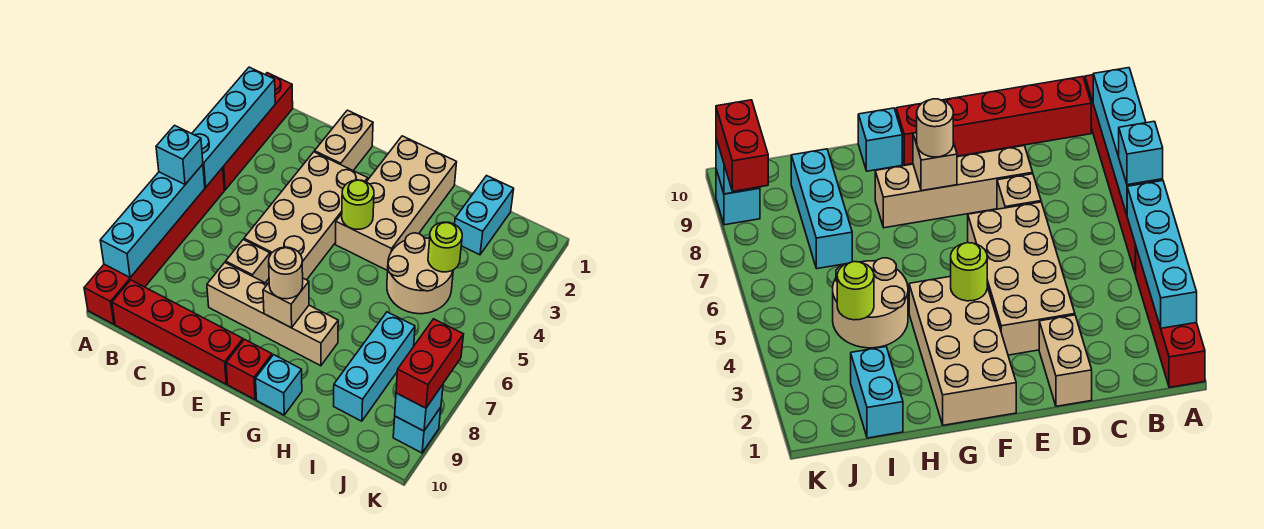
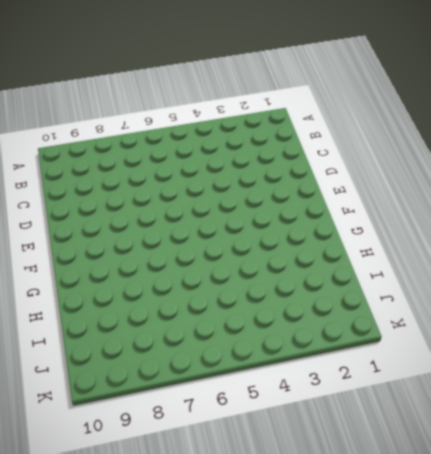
none -> red brick A1:A4 level 1
none -> red brick A5:A10 level 1
none -> red brick B10:E10 level 1

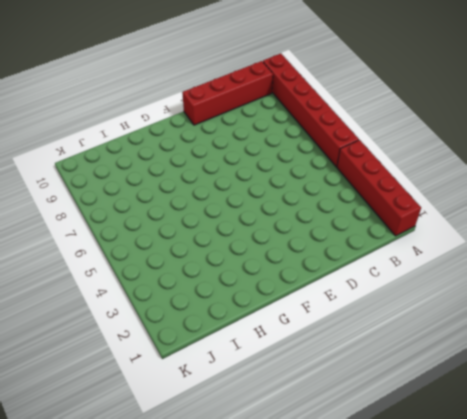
none -> tan brick D1:D2 level 1
none -> tan brick D3:E6 level 1
none -> tan brick D7 level 1

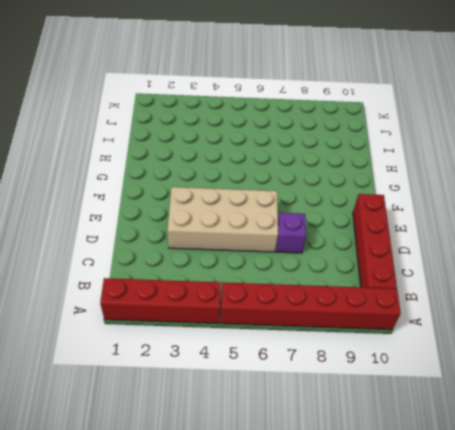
purple brick D7 level 1 -> tan brick D7 level 1
none -> tan brick D1:D2 level 1
none -> tan brick D8:G8 level 1
none -> tan brick F1:G4 level 1

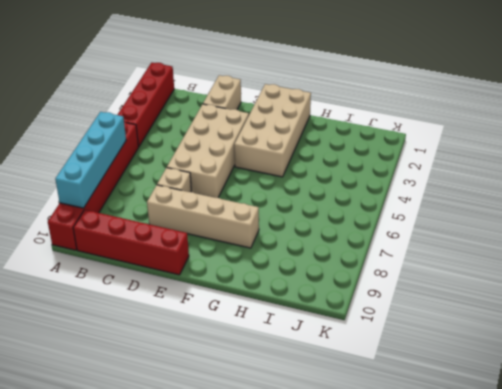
none -> red brick F10 level 1
none -> cyan brick G10 level 1
none -> tan round brick H4:I5 level 1

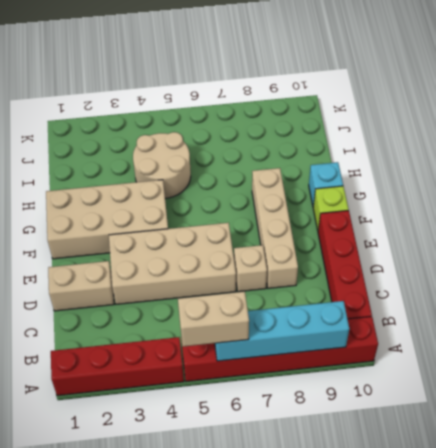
tan brick A5:A6 level 3 -> cyan brick A6 level 3
lime brick F10 level 1 -> red brick F10 level 1
none -> cyan brick I1:I2 level 1
none -> cyan brick I7:I9 level 1
none -> cyan brick K9 level 1

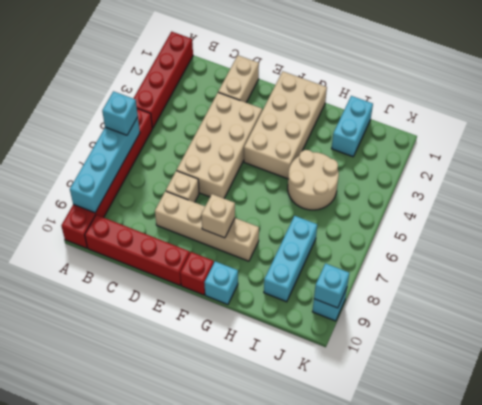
none -> cyan brick A2:A5 level 2
none -> lime round brick F4 level 2
none -> lime round brick I4 level 2

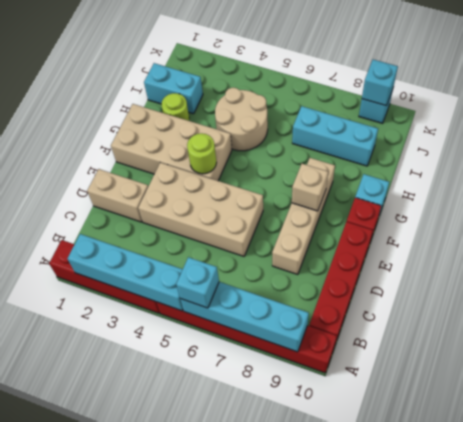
lime round brick H2 level 1 -> lime round brick I4 level 2
none -> tan brick D7 level 1
none -> tan round brick F8 level 3
none -> red brick K8:K9 level 3

